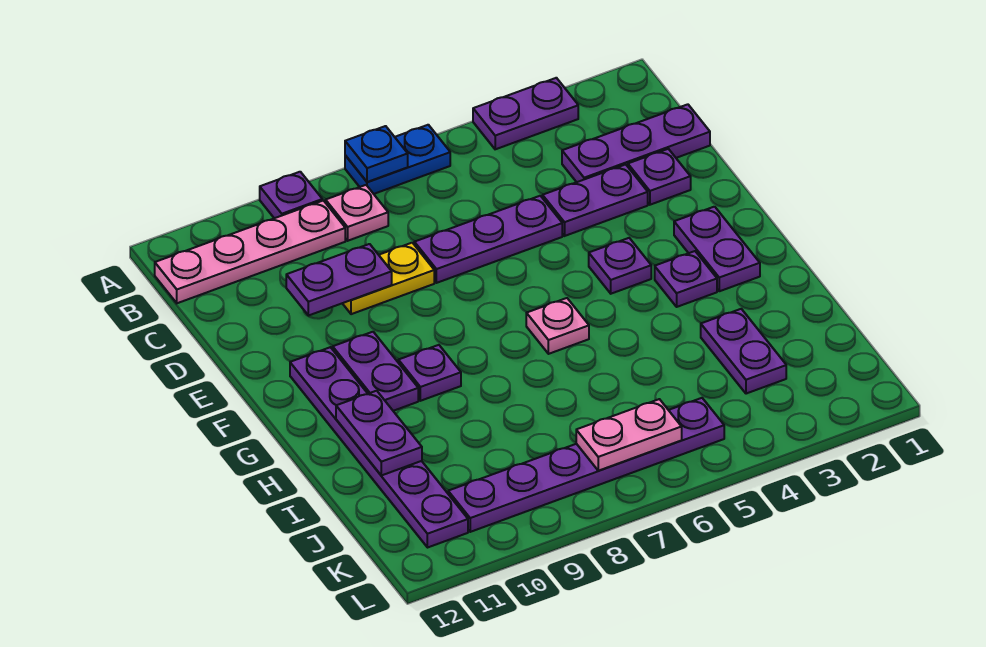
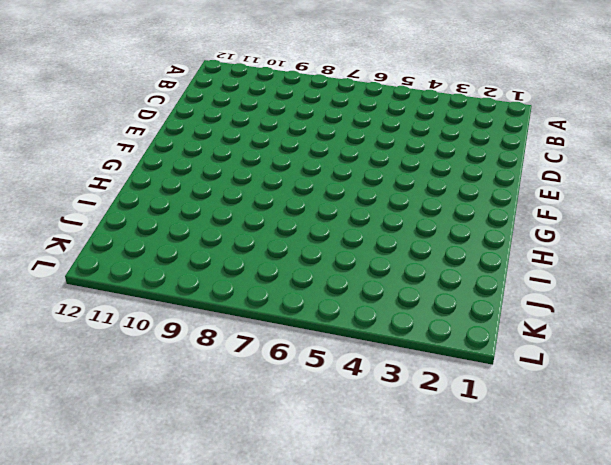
none -> purple plate A3:A4 level 1
none -> blue plate A6:A7 level 1
none -> purple plate A9 level 1

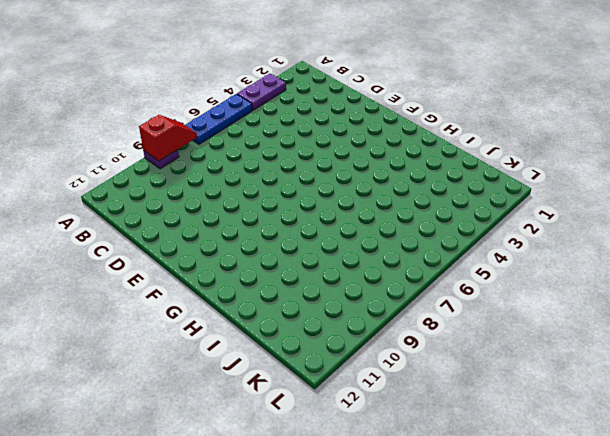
blue plate A5:A7 level 1 -> blue plate A6:A7 level 1
red slope A8:A9 level 2 top 9 -> none
none -> pink plate B8 level 1
none -> pink plate B9:B12 level 1
none -> purple plate C1:C3 level 1

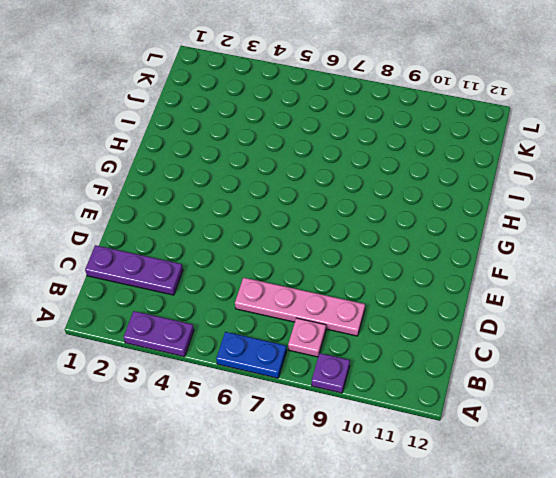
pink plate C6:C9 level 1 -> pink plate B9:B12 level 1
none -> purple plate D2 level 1
none -> purple plate D3:D4 level 1
none -> purple plate D5:D7 level 1

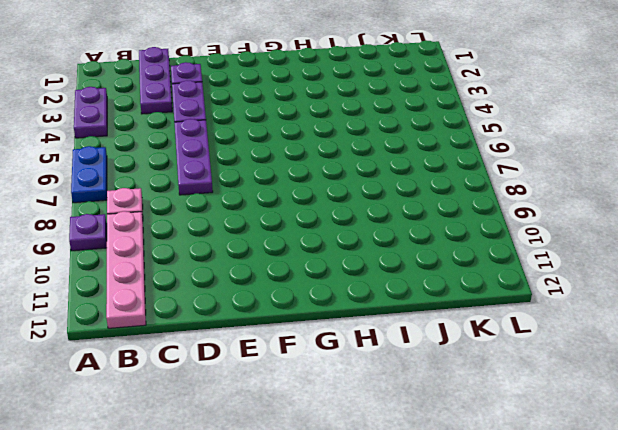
none -> yellow plate D8:D9 level 1
none -> purple plate F2:G2 level 1
none -> purple plate F4 level 1

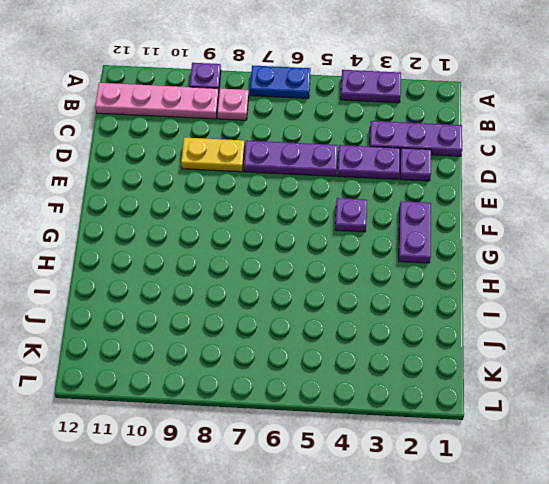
none -> purple plate F10:G10 level 1
none -> purple plate F11:K11 level 1
none -> purple plate G3 level 1

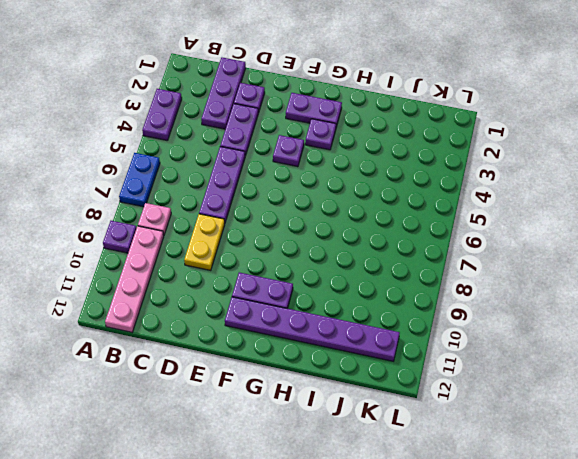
none -> pink plate G6 level 1
none -> purple plate G9 level 1
none -> purple plate I3:J3 level 1

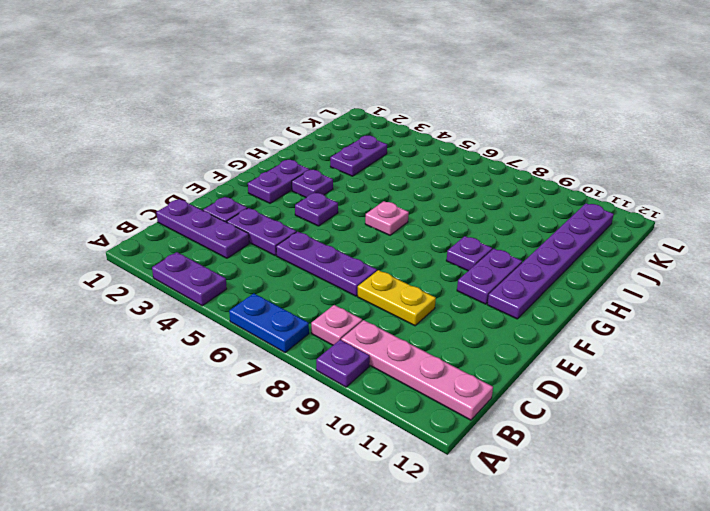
none -> purple plate K5:K10 level 1
none -> blue plate A7 level 2
none -> purple plate D9:D10 level 2

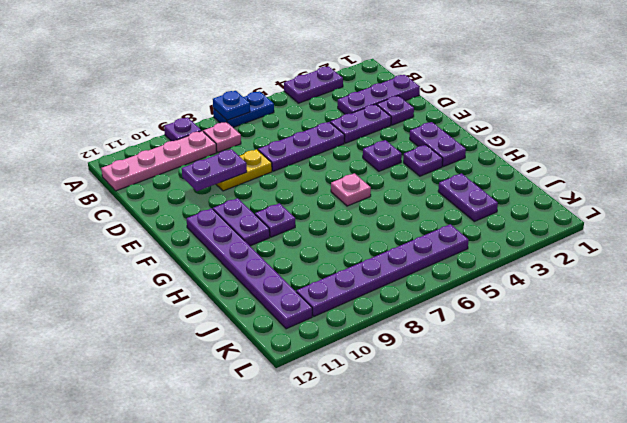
none -> purple plate H11:I11 level 2
none -> pink plate K6:K7 level 2

